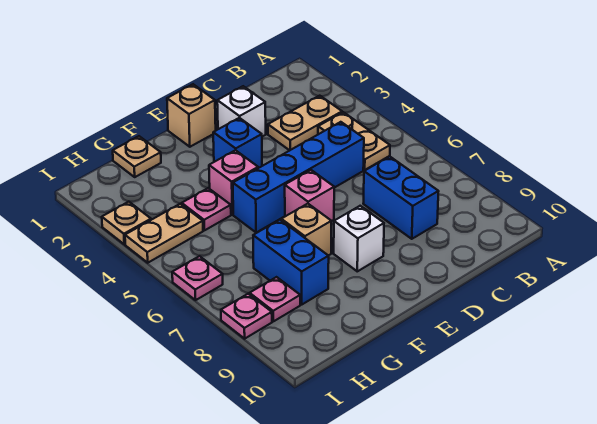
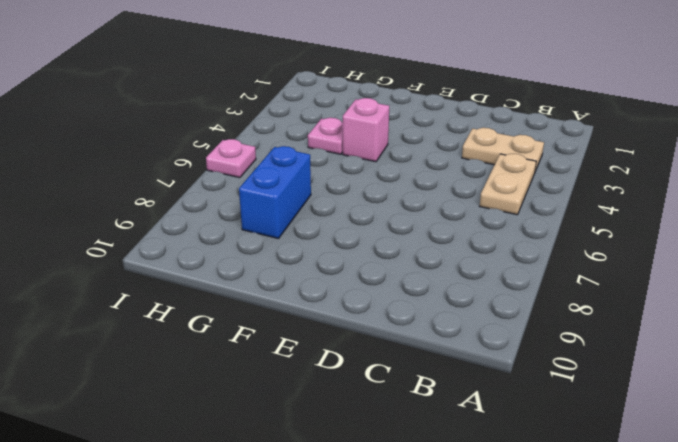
none -> blue brick C5:F5 level 1
none -> blue brick C7:C8 level 1
none -> white brick D2 level 1

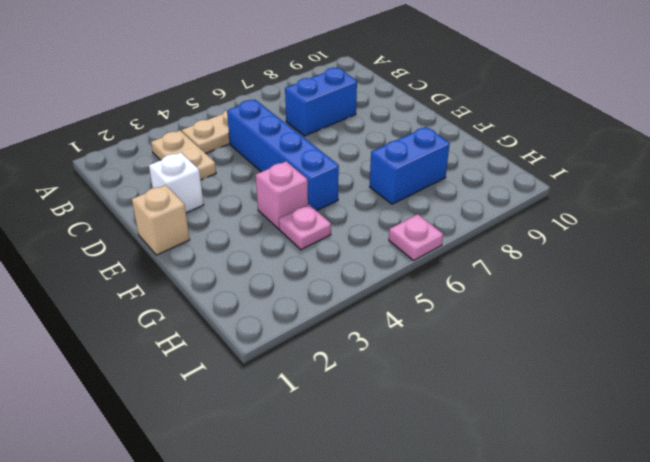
none -> blue brick E3 level 1
none -> pink brick E6 level 1
none -> white brick E8 level 1

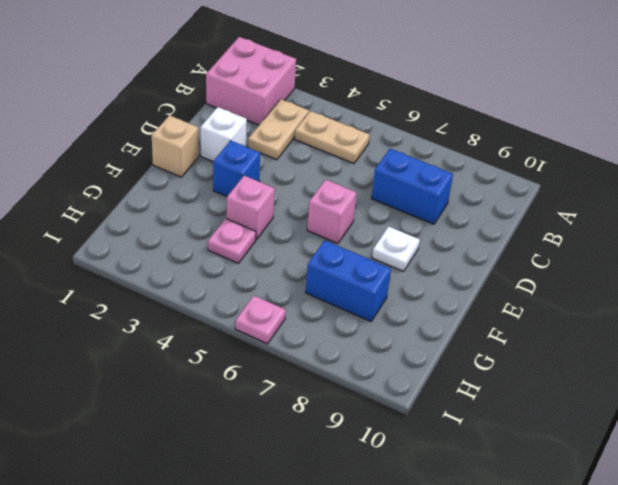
pink brick A1:B2 level 1 -> none
white plate E8 level 1 -> white brick E8 level 1
none -> blue brick C5:F5 level 1
none -> tan brick F7 level 1
none -> tan plate G1 level 1

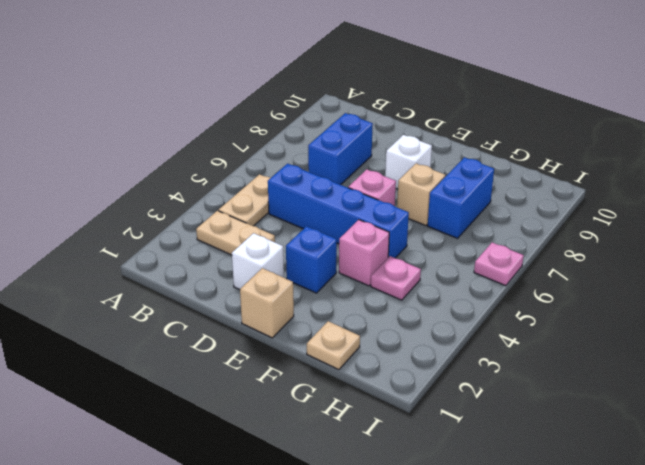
none -> tan plate H4:I4 level 1
none -> pink plate H8 level 1
none -> tan plate I3 level 1

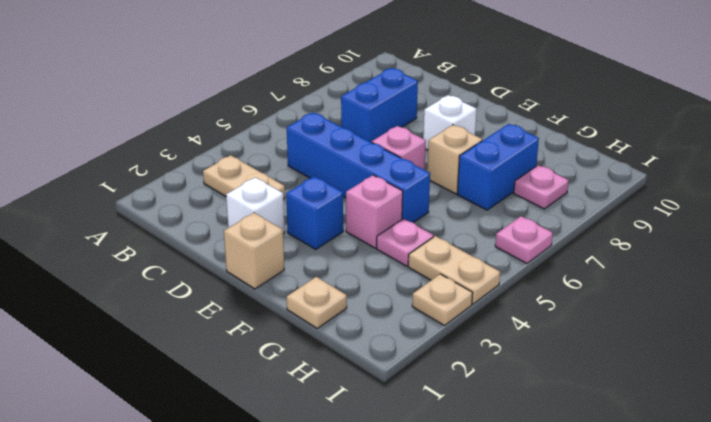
none -> tan plate B4:B5 level 1
none -> pink plate I8 level 1

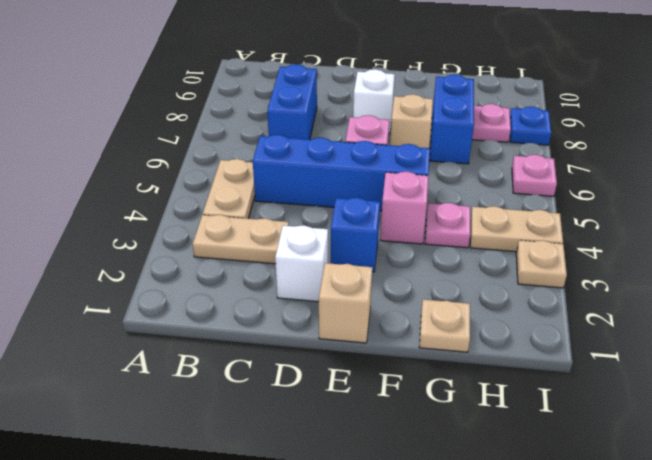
blue plate I8 level 1 -> pink plate I8 level 1

